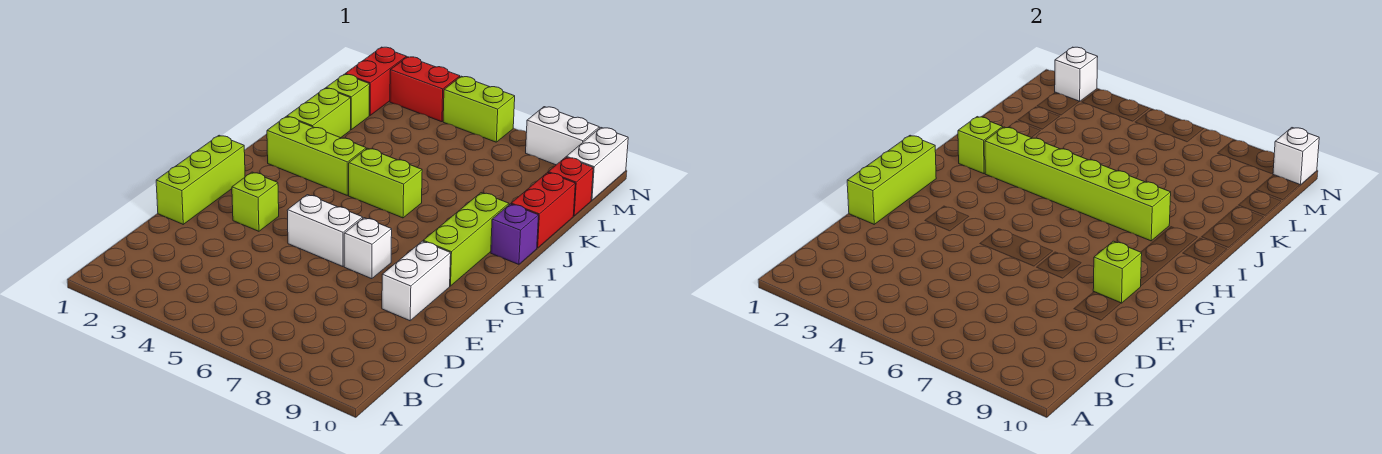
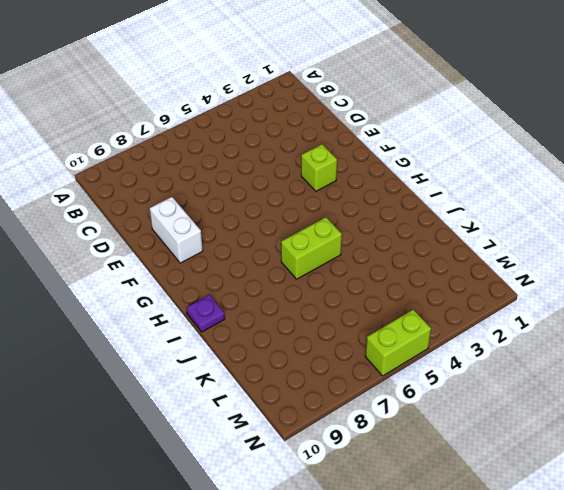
purple plate I10 level 1 -> purple brick I10 level 1
none -> lime brick E1:G1 level 1
none -> white brick F5:F6 level 1
none -> white brick F7 level 1

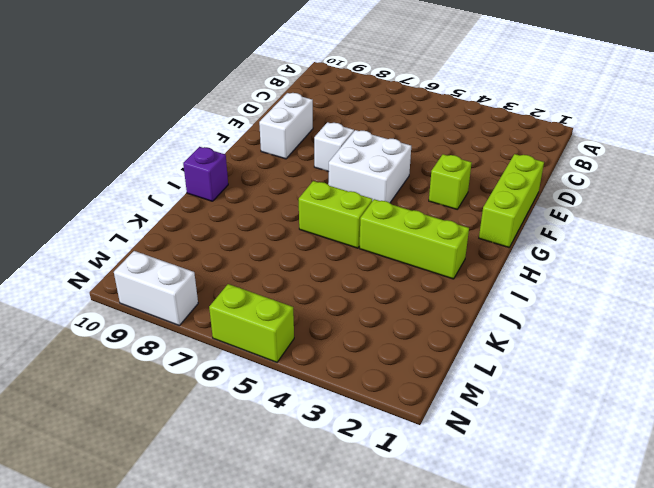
white brick F5:G6 level 1 -> white brick F5:F6 level 1
none -> lime brick G9:I9 level 1
none -> lime brick J2:K2 level 1
none -> red brick J10:K10 level 1

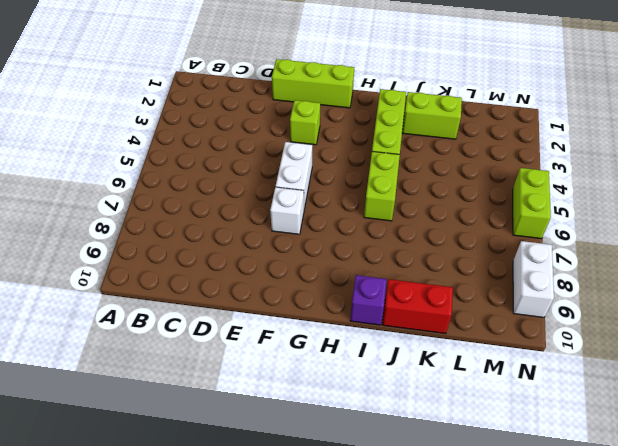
none -> white brick E9:F9 level 1
none -> lime brick G9:I9 level 1
none -> lime brick L2 level 1

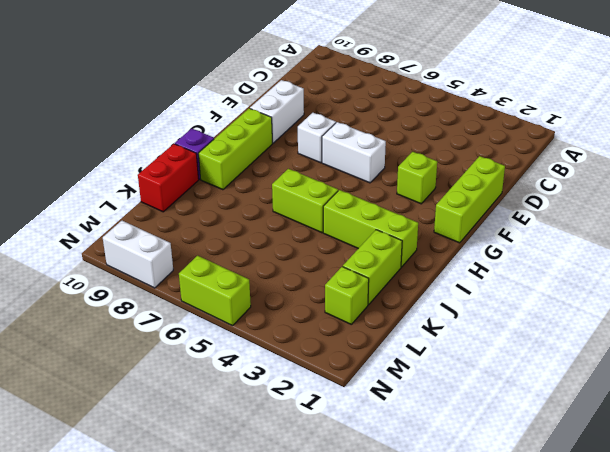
none -> red brick L10 level 1
none -> red brick M2:N2 level 1
none -> white brick M10:N10 level 1

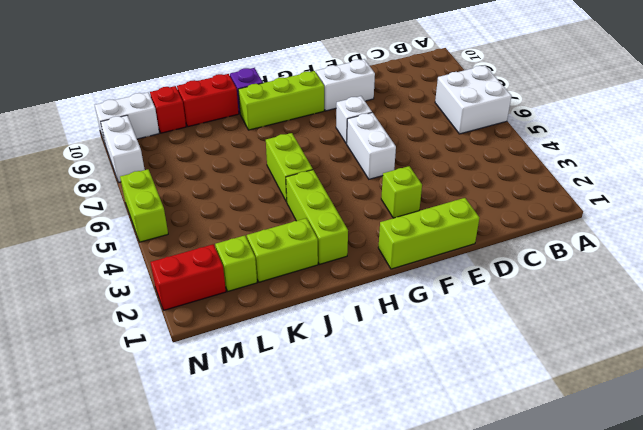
white brick A6:B7 level 1 -> none
none -> red brick N3:N4 level 1
none -> lime brick E1:G1 level 2
none -> lime brick F9 level 2

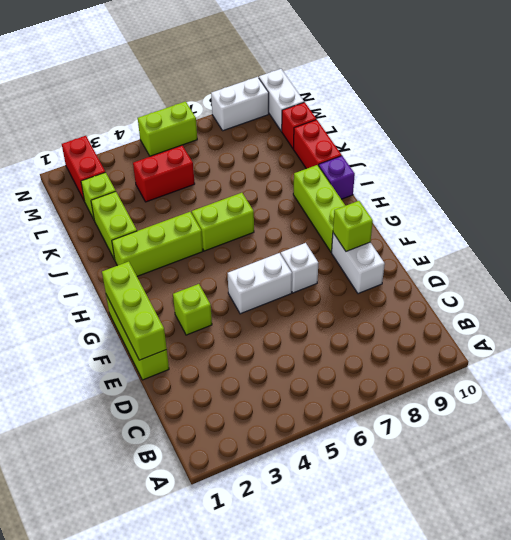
red brick L4:L5 level 1 -> red brick N3:N4 level 1
none -> lime brick I2 level 2
none -> lime brick I3:I8 level 2
none -> white brick N2 level 2

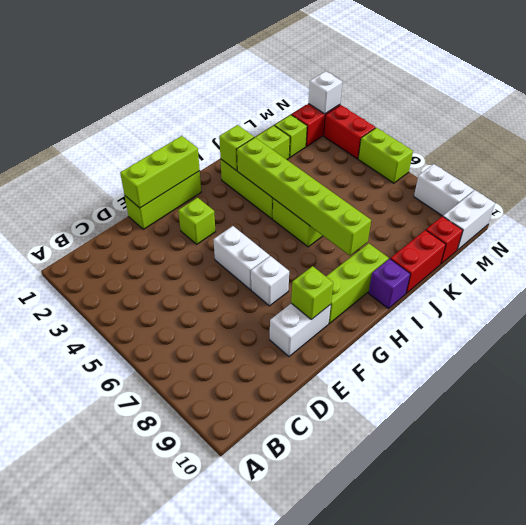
none -> white brick N10 level 2

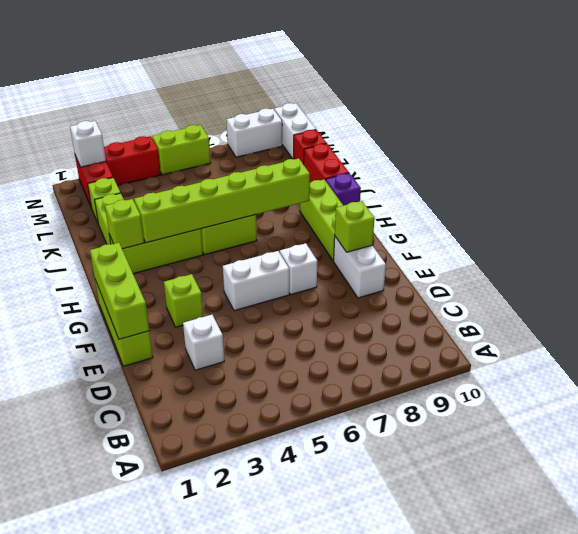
white brick D3 level 1 -> white brick N10 level 2

